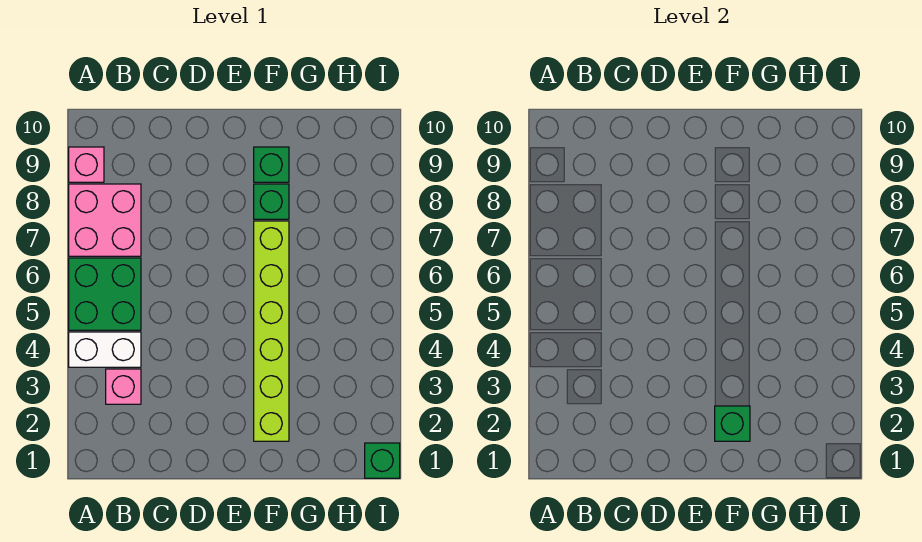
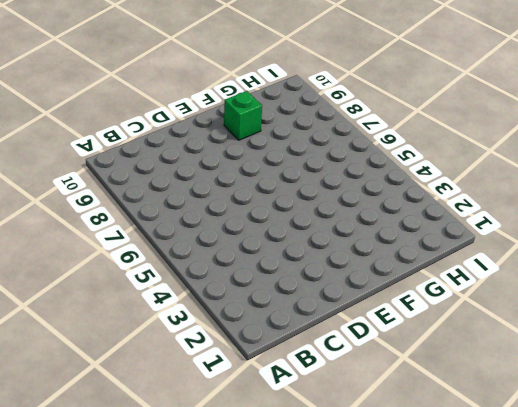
none -> white brick A4:B4 level 1
none -> green brick A5:B6 level 1

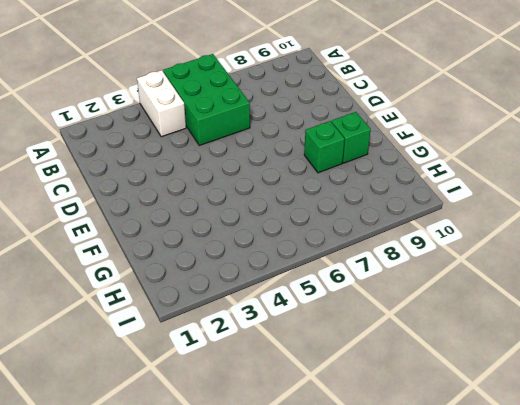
green brick A5:C6 level 1 -> green brick A5:B6 level 1
none -> pink brick A7:B8 level 1
none -> pink brick A9 level 1

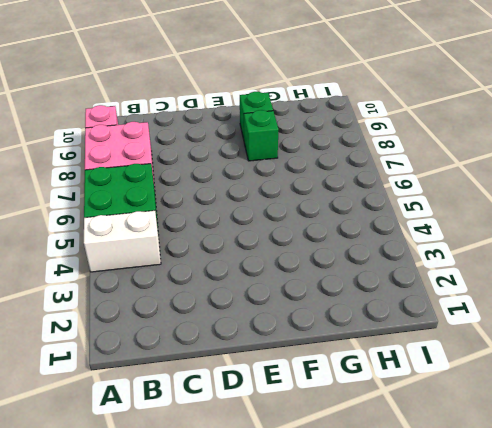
none -> pink brick B3 level 1
none -> lime brick F2:F7 level 1

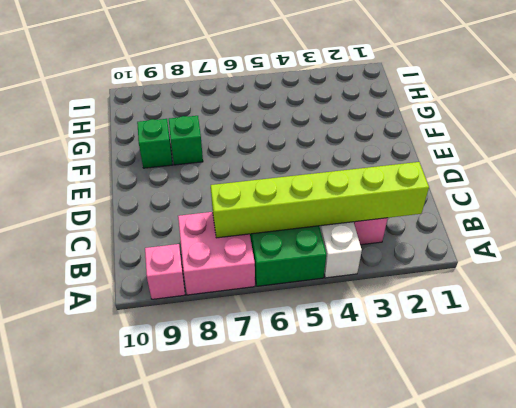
lime brick B2:B7 level 2 -> lime brick F2:F7 level 1
none -> green brick I1 level 1
none -> green brick F2 level 2

